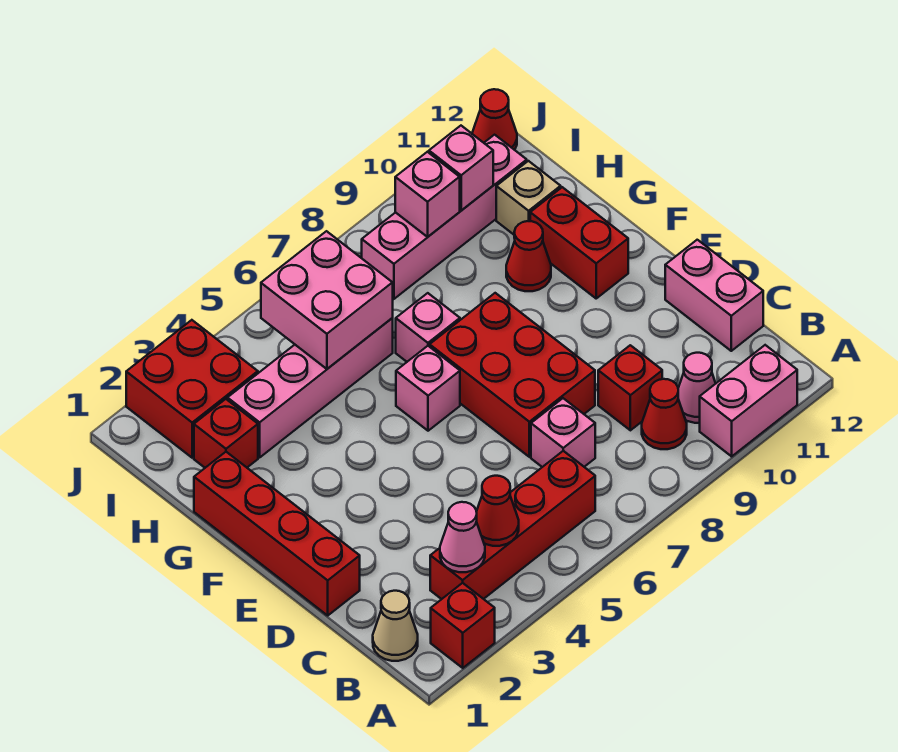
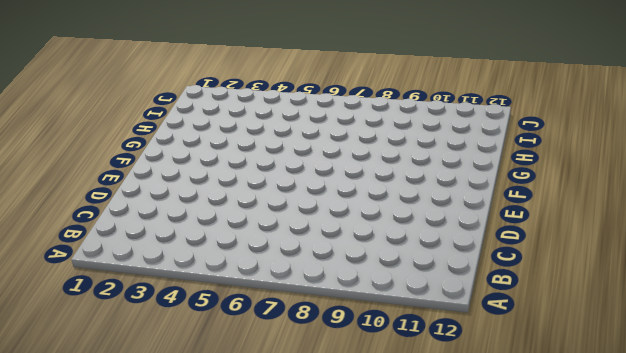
none -> red brick A2 level 1
none -> pink brick A10:A11 level 1
none -> tan cone B1 level 1

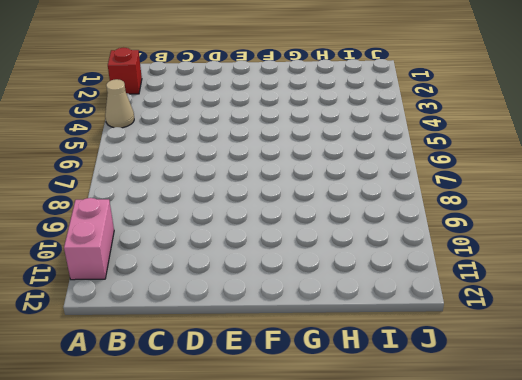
tan cone A4 level 1 -> tan cone B1 level 1
none -> red brick B3:B6 level 1
none -> red cone B9 level 1
none -> pink cone B10 level 1

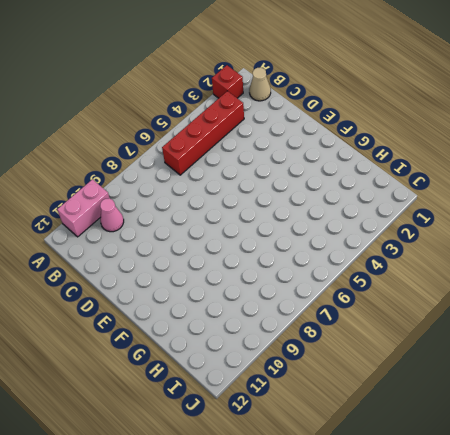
none -> red cone B9 level 1
none -> pink brick C7 level 1
none -> red brick C9 level 1

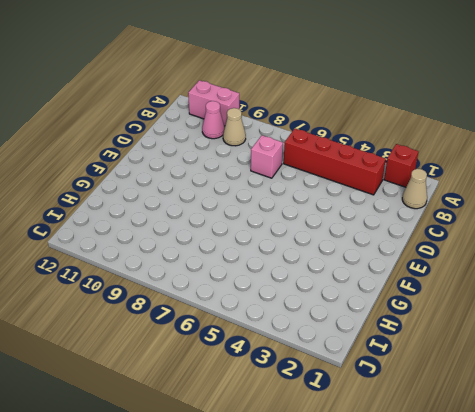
tan cone B9 level 1 -> red cone B9 level 1
none -> red brick C9 level 1
none -> pink brick C12:D12 level 1
none -> red brick D1:G1 level 1

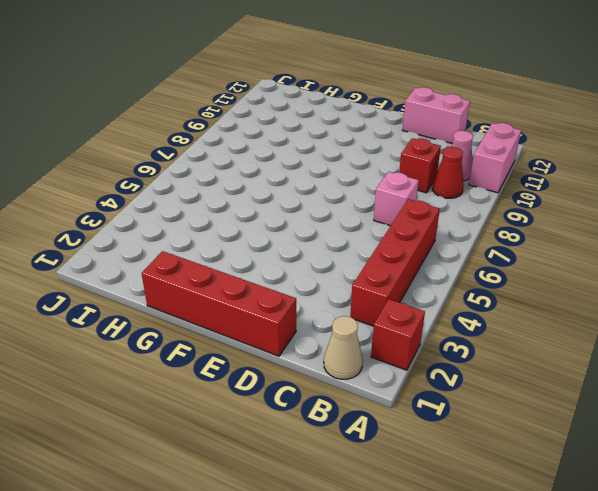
none -> red brick D7:F8 level 1
none -> pink brick F6 level 1
none -> red brick F11:G11 level 1

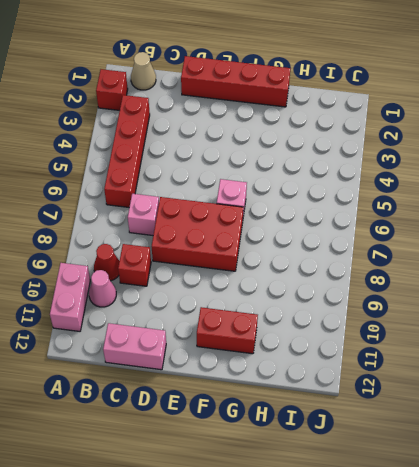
none -> pink brick G7 level 1
none -> red cone G10 level 1
none -> red brick H2 level 1

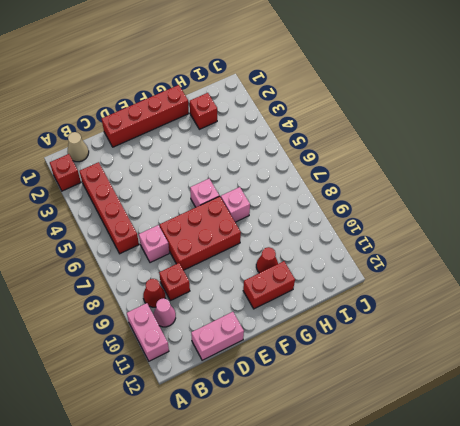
none -> pink brick H3:H6 level 1
none -> tan brick H11 level 1
none -> red brick I2:J3 level 1

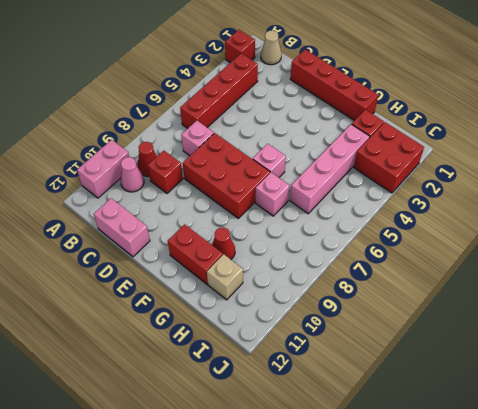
none -> pink brick I8:I11 level 1
none -> red cone J12 level 1
none -> pink cone B3 level 2

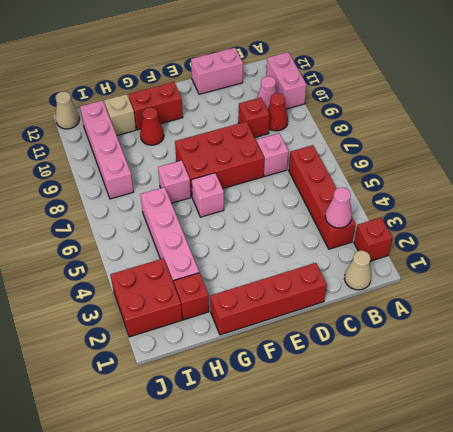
tan cone J12 level 1 -> red cone J12 level 1
none -> red cone B4 level 2
none -> pink brick H5:I6 level 2
none -> pink brick I9 level 2

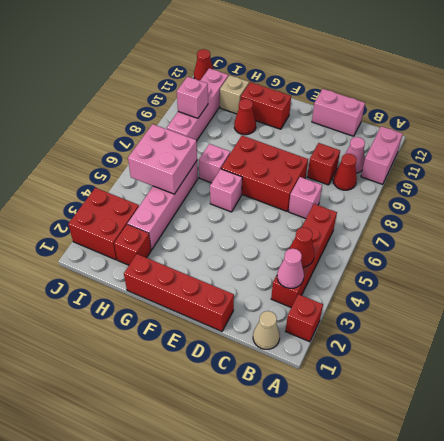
none -> pink brick I10 level 2

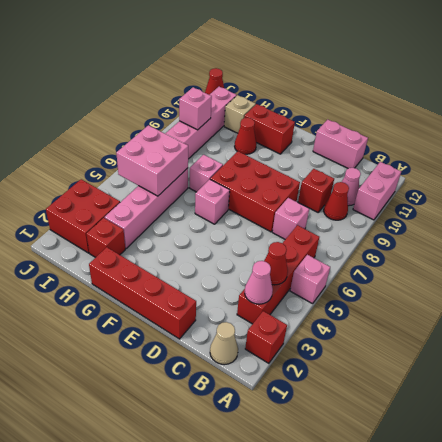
pink brick A5 level 1 -> pink brick I10 level 2

